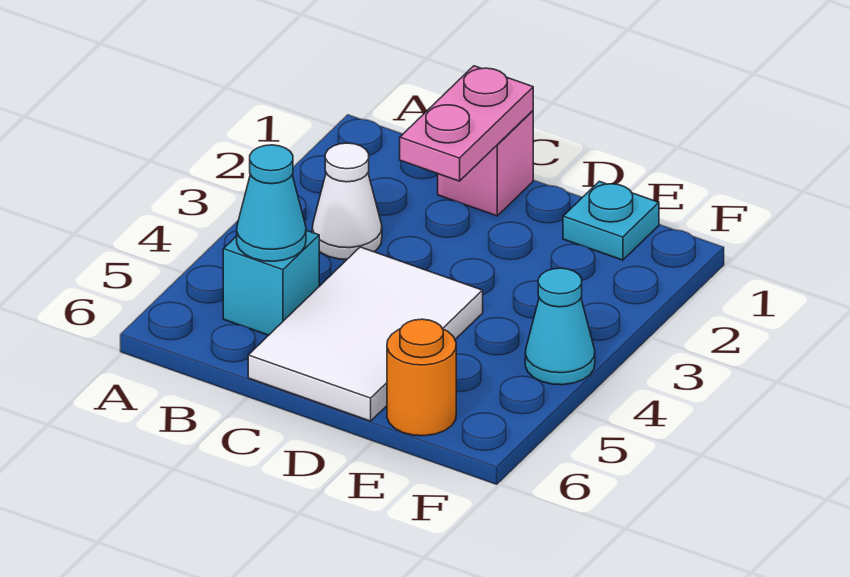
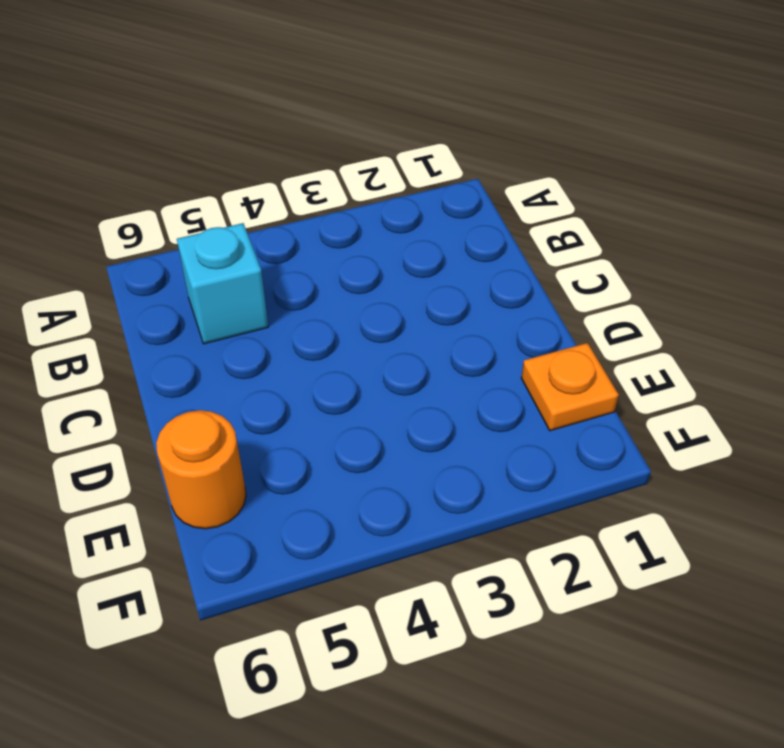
orange plate E1 level 1 -> cyan plate E1 level 1
none -> white cone B3 level 1
none -> pink brick C1 level 1

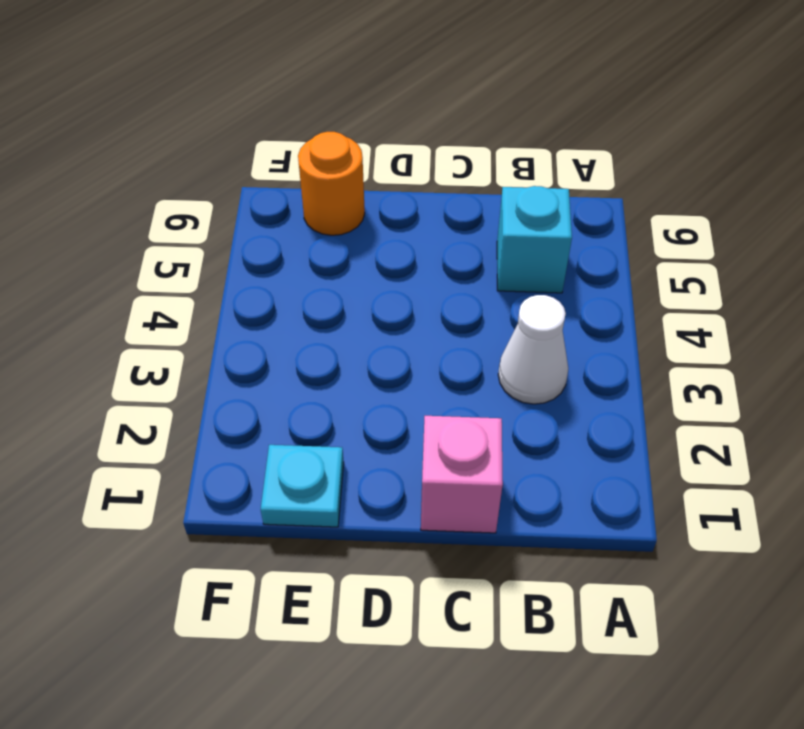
none -> white tile C4:D6 level 1
none -> cyan cone F4 level 1

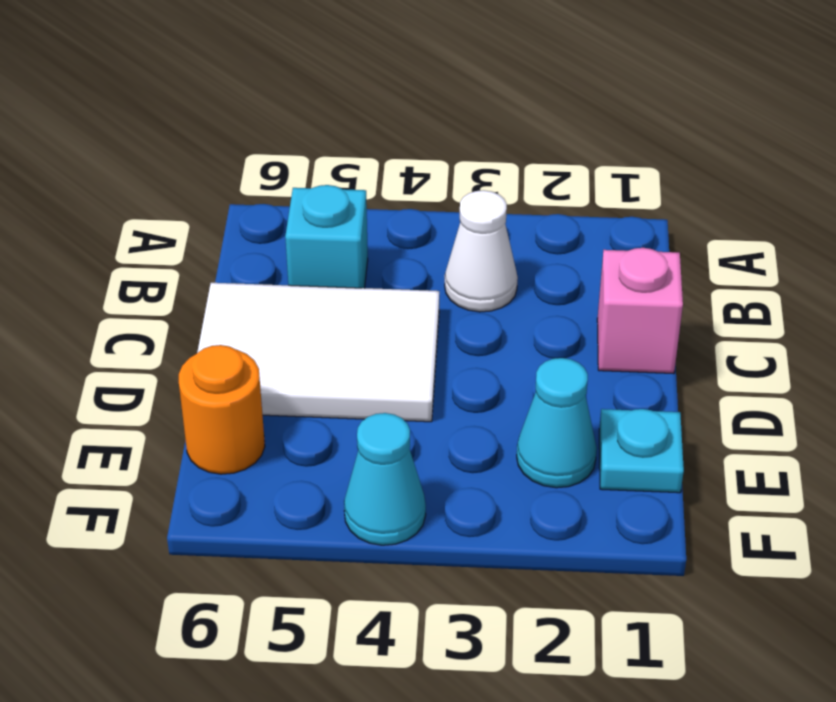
cyan cone E2 level 1 -> cyan cone B5 level 2
none -> pink plate C1:C2 level 2

